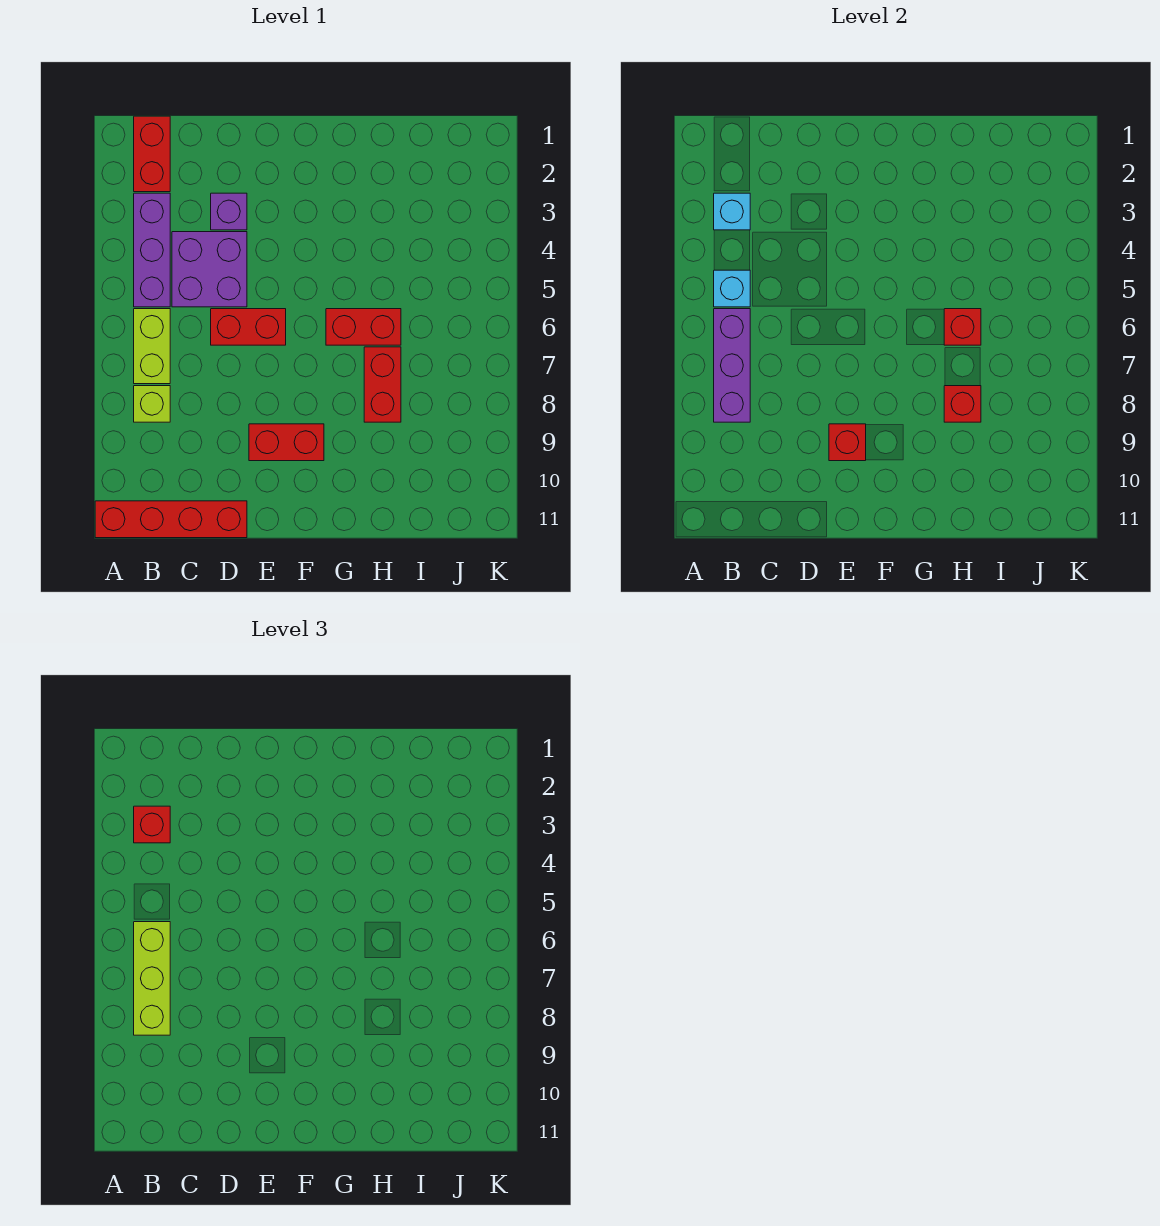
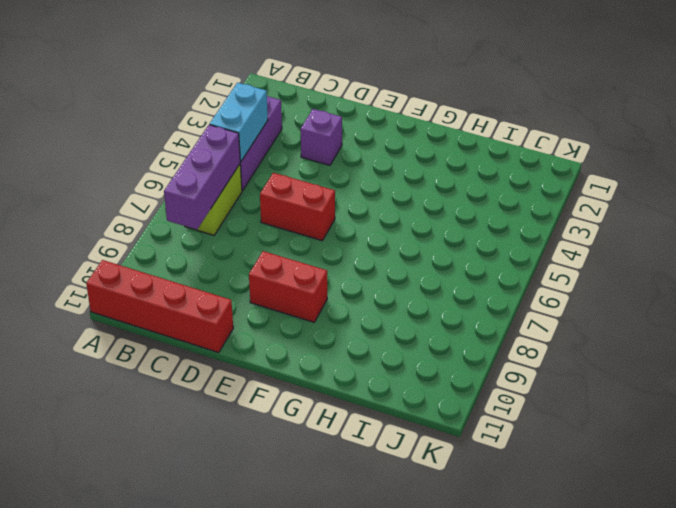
cyan brick B4:B5 level 2 -> cyan brick B5 level 2
none -> red brick B1:B2 level 1
none -> lime brick B8 level 1
none -> purple brick C4:D5 level 1

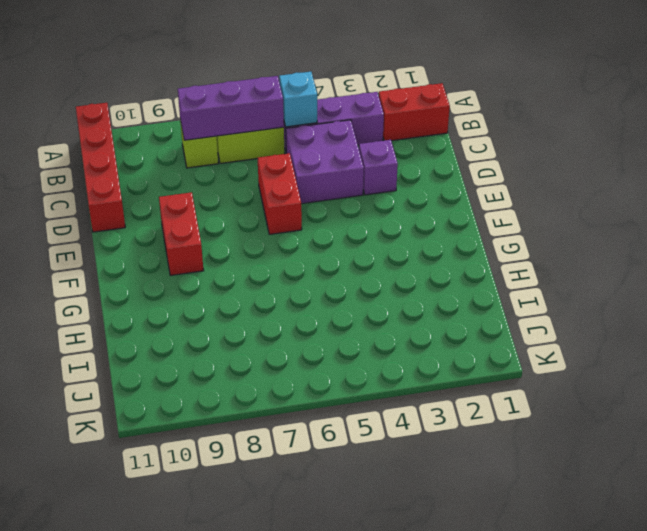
none -> red brick G6:H6 level 1
none -> red brick H7:H8 level 1
none -> cyan brick B3 level 2

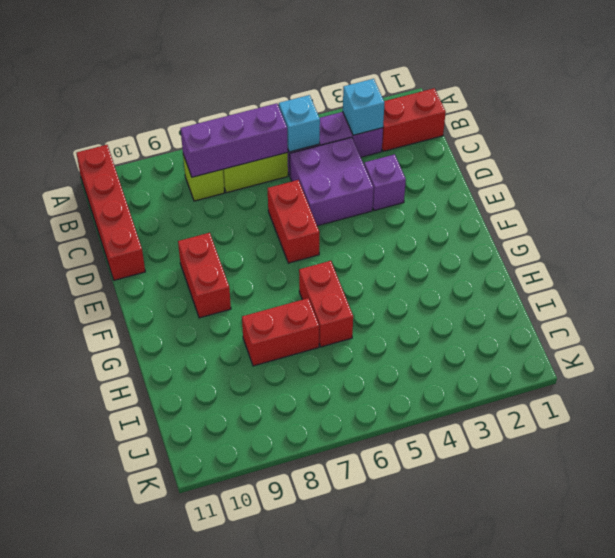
none -> red brick E9 level 2
none -> red brick H6 level 2
none -> red brick H8 level 2

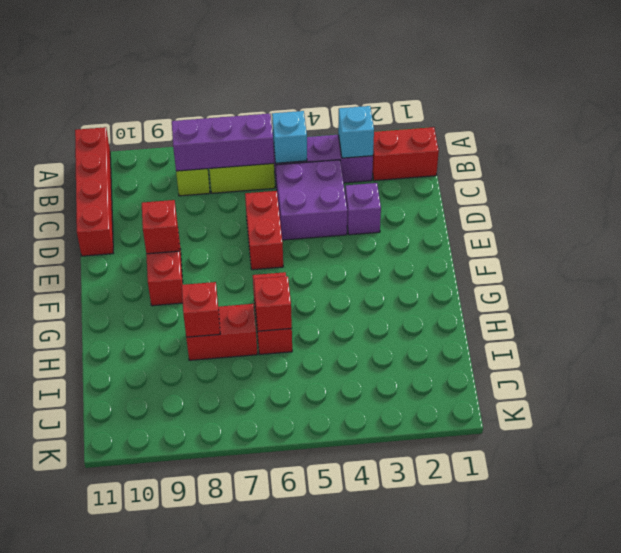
none -> red brick B3 level 3
none -> lime brick B6:B8 level 3

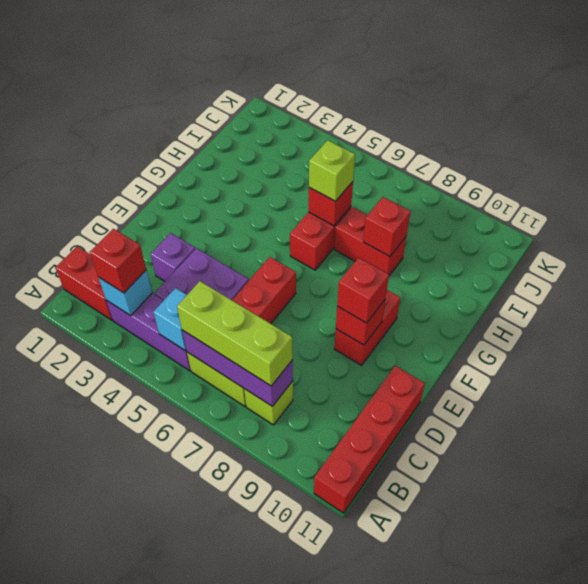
red brick E9 level 3 -> none
lime brick H6 level 3 -> none

